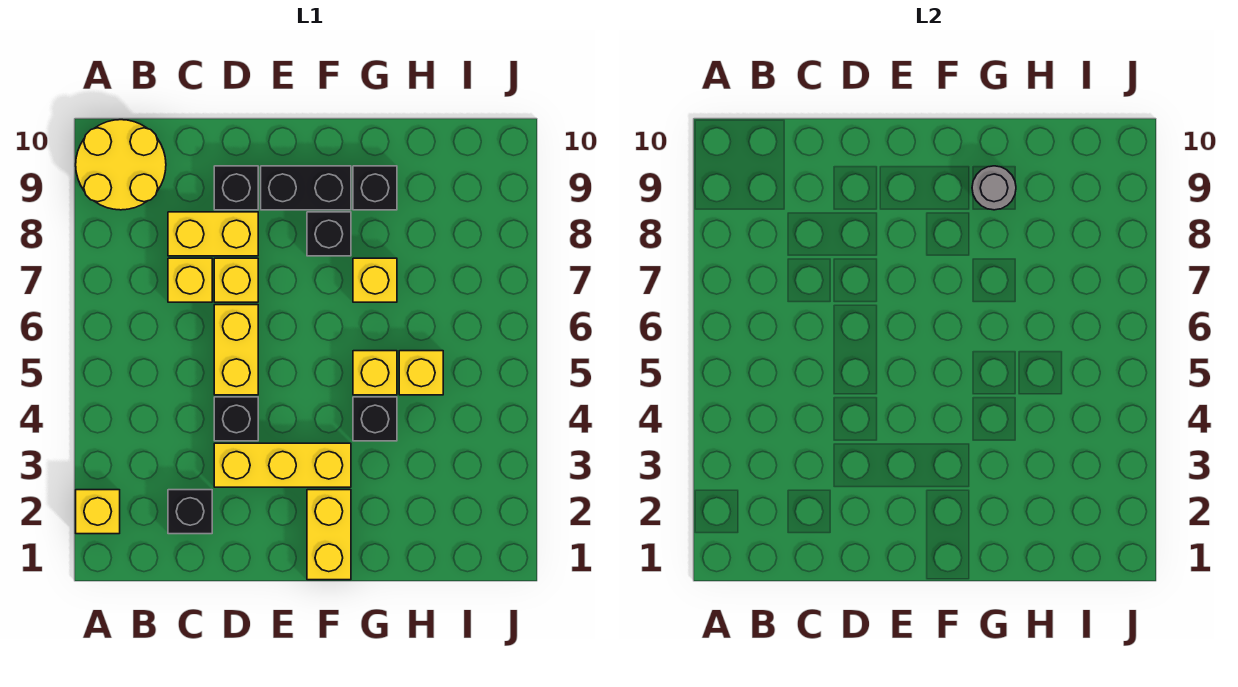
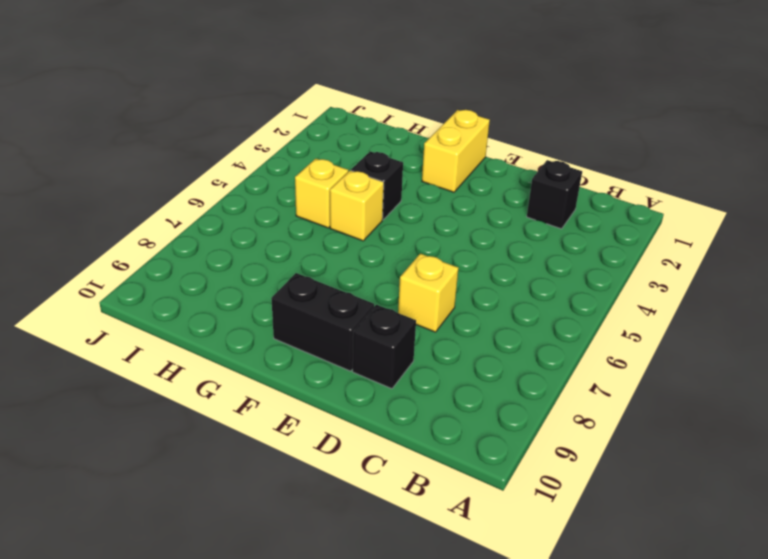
none -> yellow brick A2 level 1
none -> yellow round brick A9:B10 level 1
none -> yellow brick C7 level 1

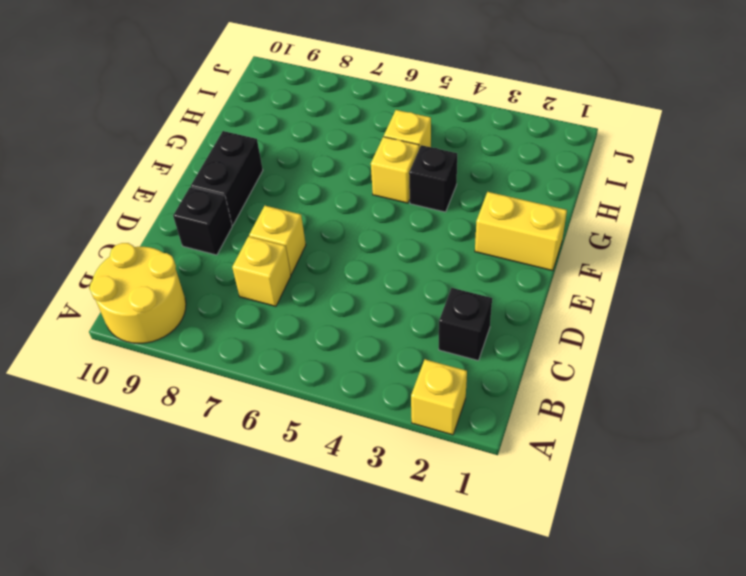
none -> yellow brick C8:D8 level 1
none -> yellow brick D3:F3 level 1
none -> black brick D4 level 1

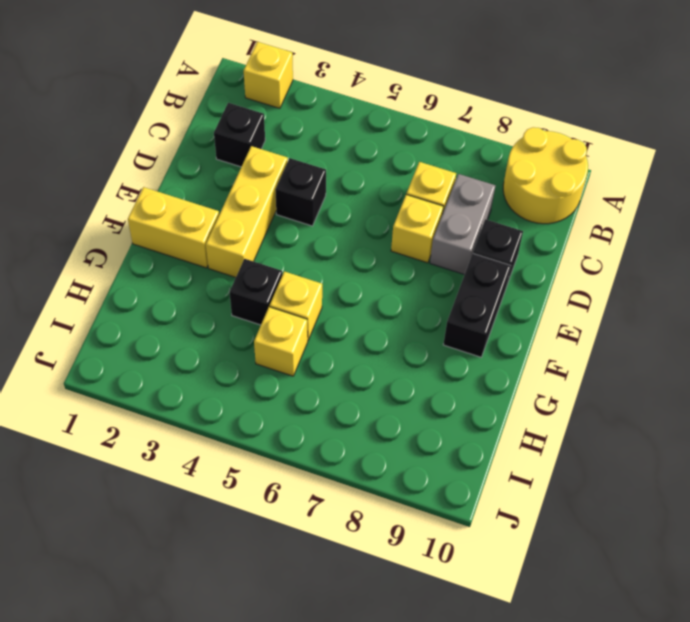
grey brick C8:D8 level 1 -> yellow brick C8:D8 level 1
none -> yellow brick D5:D6 level 1
none -> black brick F8 level 1
none -> yellow brick G7 level 1

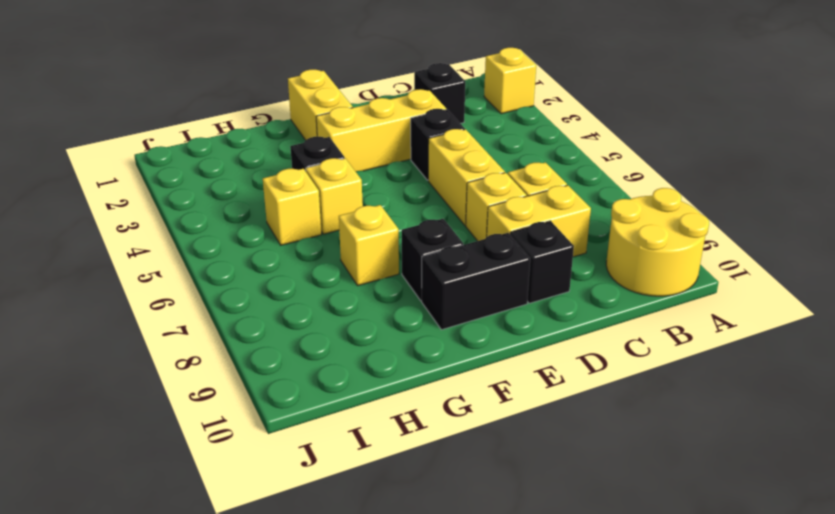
none -> black brick G9 level 1
none -> grey round brick G9 level 2

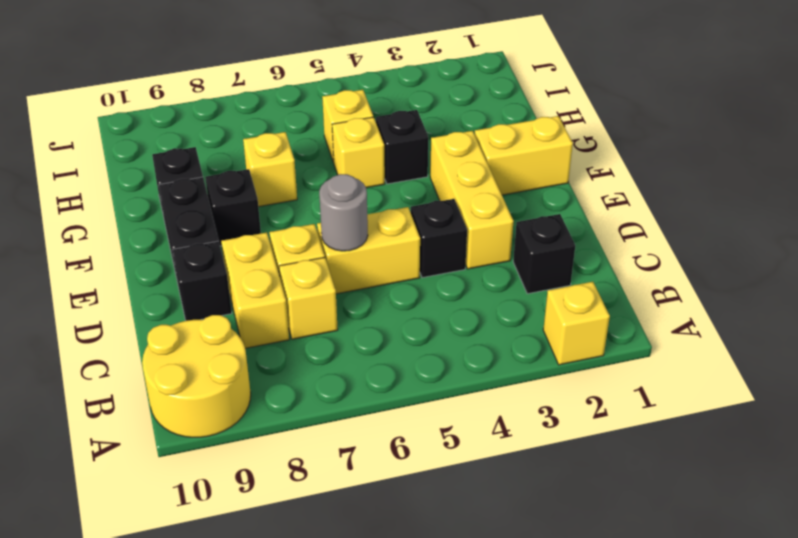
grey round brick D6 level 2 -> grey round brick G9 level 2

